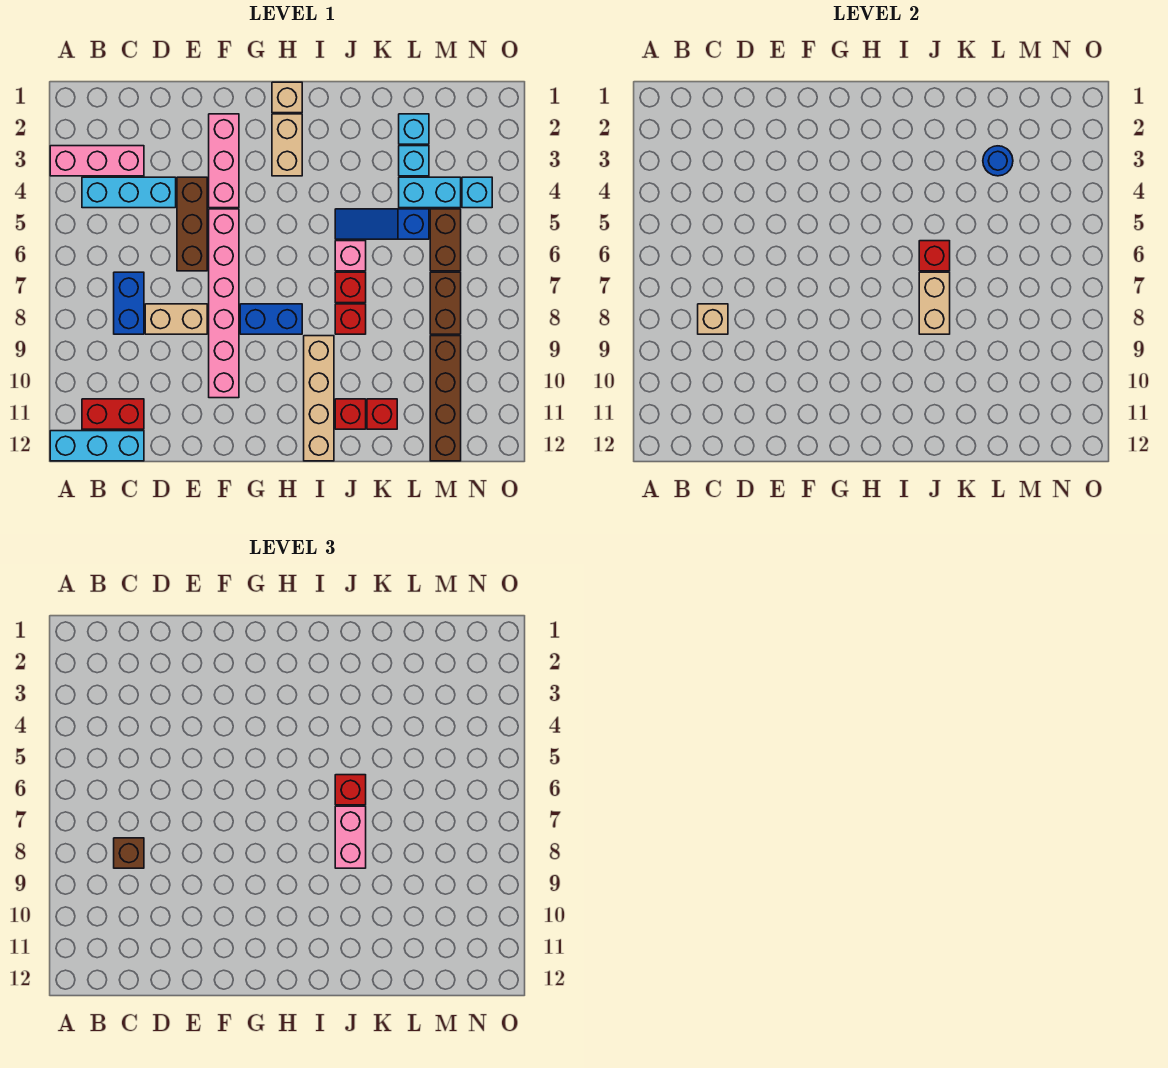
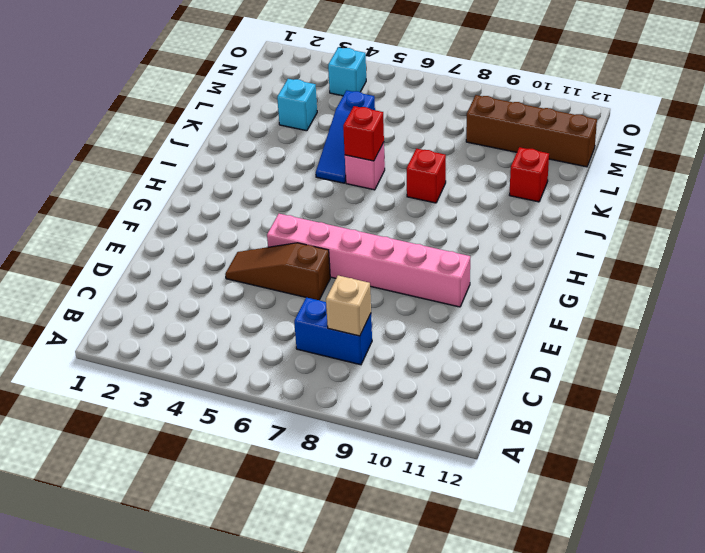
brown slope E4:E6 level 1 top 6 -> brown brick E4:E6 level 1
none -> pink brick A3:C3 level 1
none -> cyan brick A12:C12 level 1
none -> cyan brick B4:D4 level 1
none -> red brick B11:C11 level 1

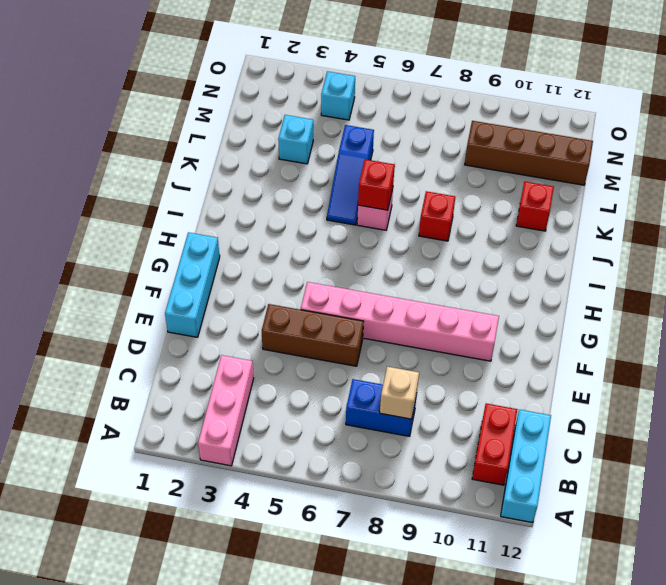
cyan brick E1:G1 level 1 -> cyan brick B4:D4 level 1
none -> tan brick D8:E8 level 1
none -> pink brick F2:F4 level 1
none -> blue brick G8:H8 level 1
none -> tan brick H1 level 1

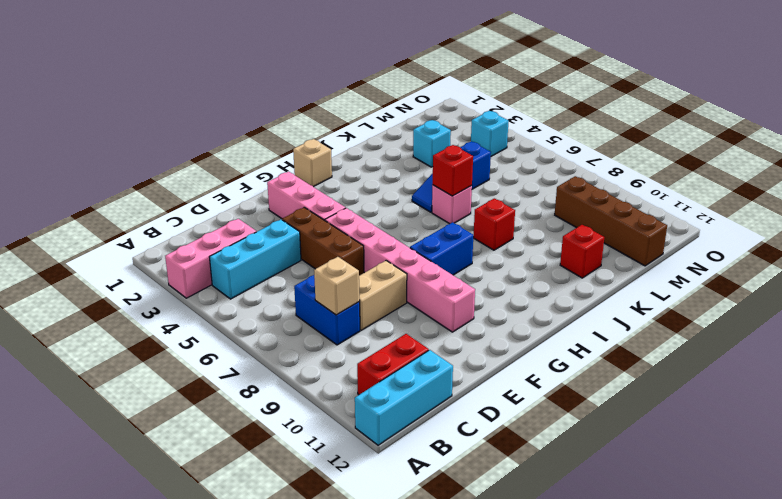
none -> tan brick H2:H3 level 1
none -> tan brick I9:I12 level 1
none -> red brick J7 level 1
none -> red brick J11 level 1

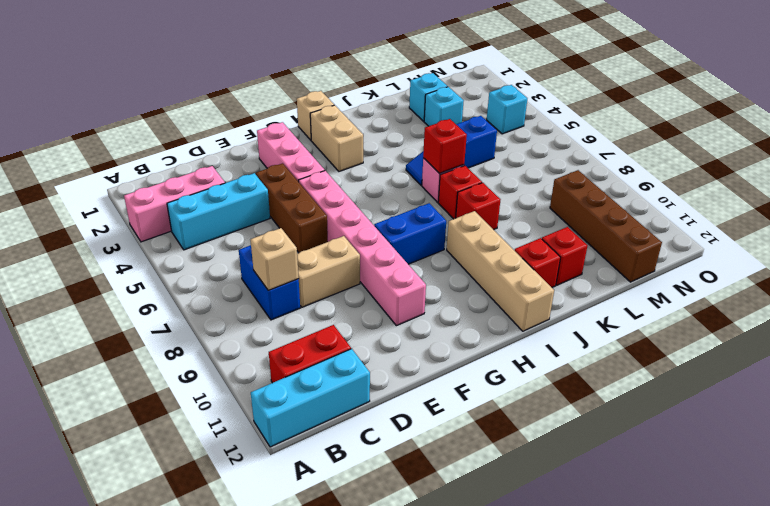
none -> cyan brick L4:M4 level 1
none -> brown brick M5:M6 level 1
none -> brown brick M7:M8 level 1
none -> tan brick J7:J8 level 2

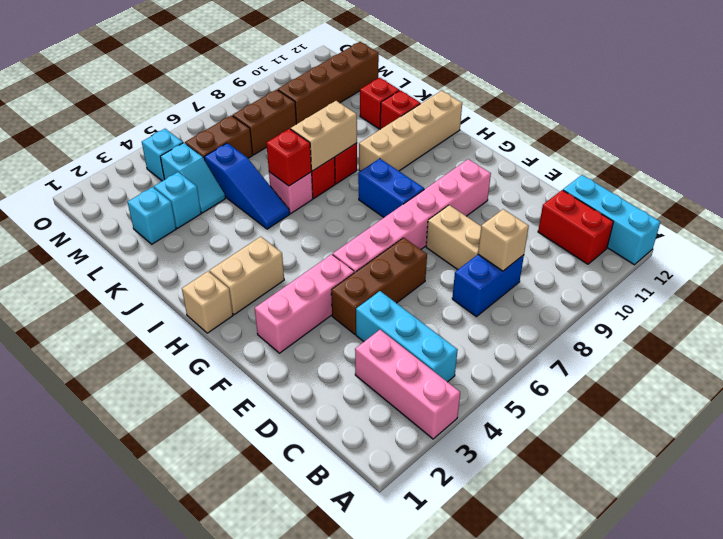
cyan slope L4:M4 level 1 top M -> cyan brick L4:M4 level 1
none -> blue round brick L3 level 2
none -> brown brick C8 level 3
none -> red brick J6 level 3
none -> pink brick J7:J8 level 3

